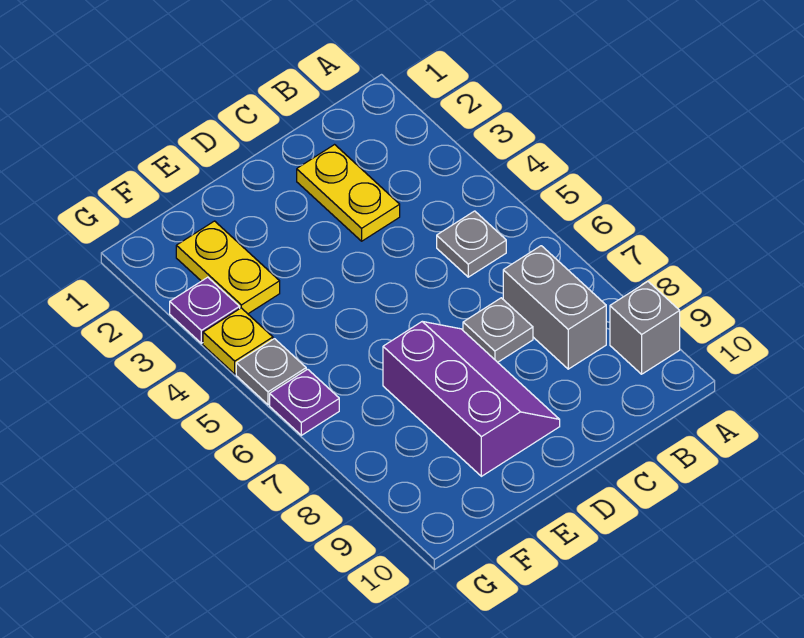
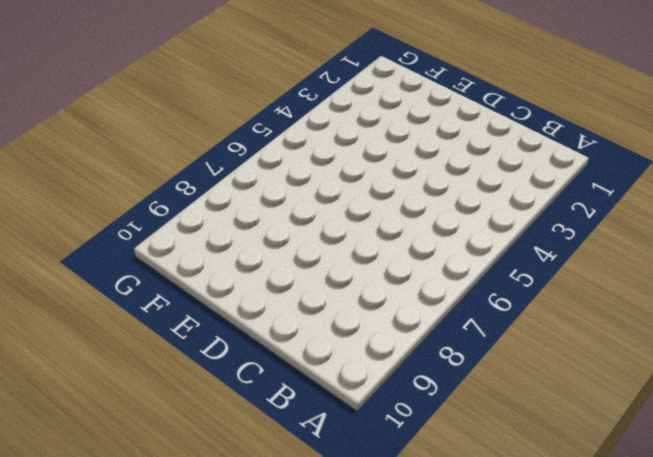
none -> grey brick A9 level 1
none -> grey plate B5 level 1

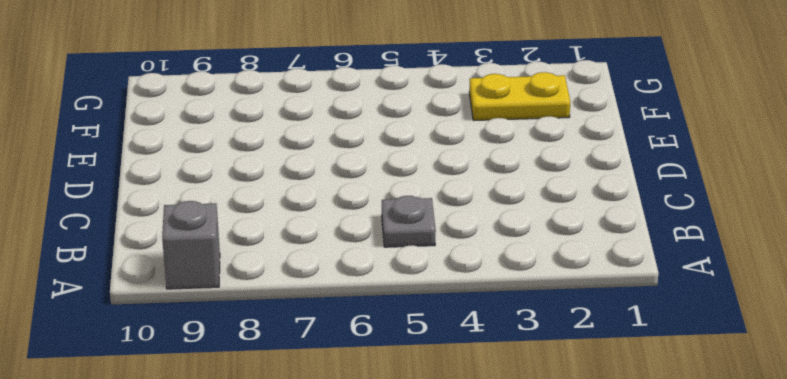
none -> grey brick B7:B8 level 1
none -> yellow plate C2:C3 level 1

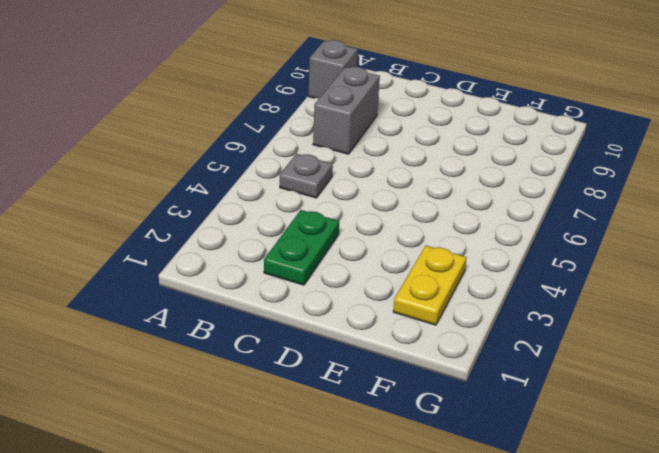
green plate C2:C3 level 1 -> yellow plate C2:C3 level 1
none -> grey plate C7 level 1
none -> purple slope D7:E9 level 1 top E

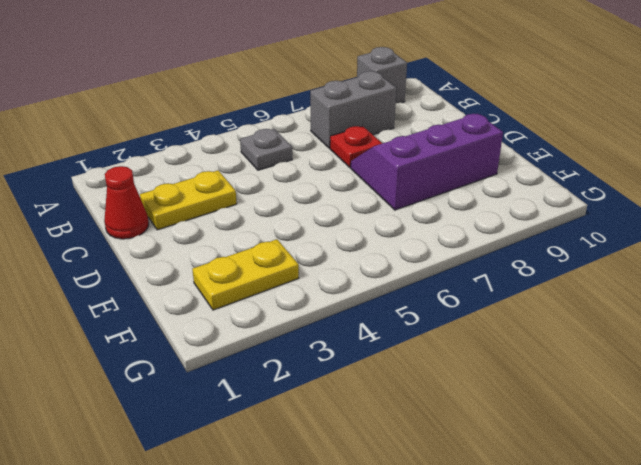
red cone C1 level 1 -> none
red plate C7 level 1 -> grey plate C7 level 1
none -> purple plate G3 level 1
none -> yellow plate G4 level 1

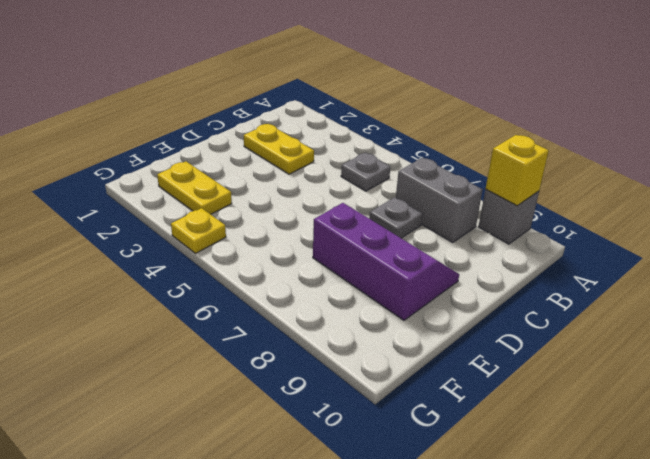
yellow brick A9 level 2 -> none
none -> purple plate G3 level 1
none -> grey plate G5 level 1

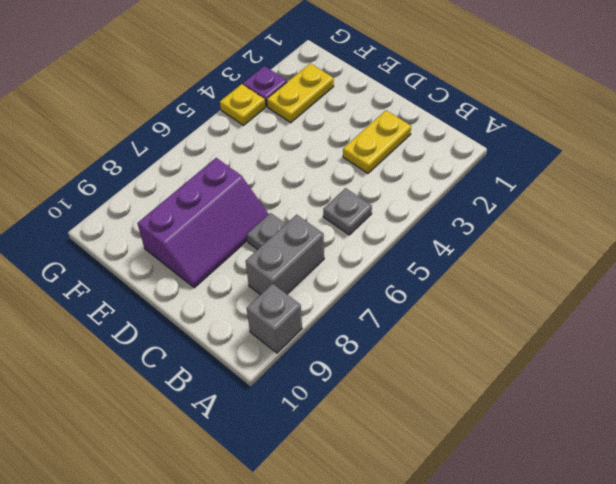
none -> grey plate G5 level 1
none -> purple plate G6 level 1

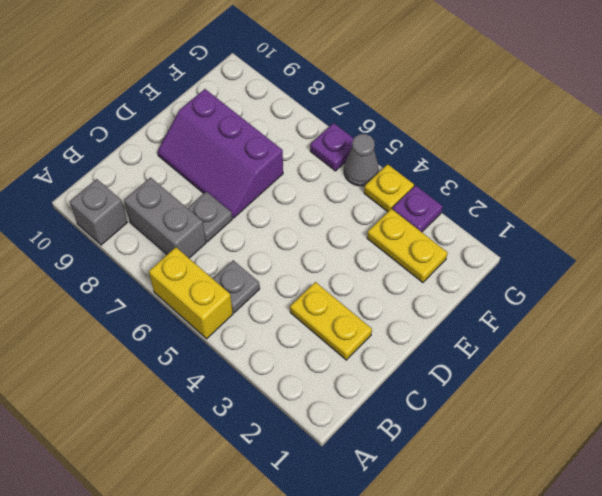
yellow brick A5:A6 level 1 -> none
grey cone G5 level 1 -> grey plate G5 level 1

